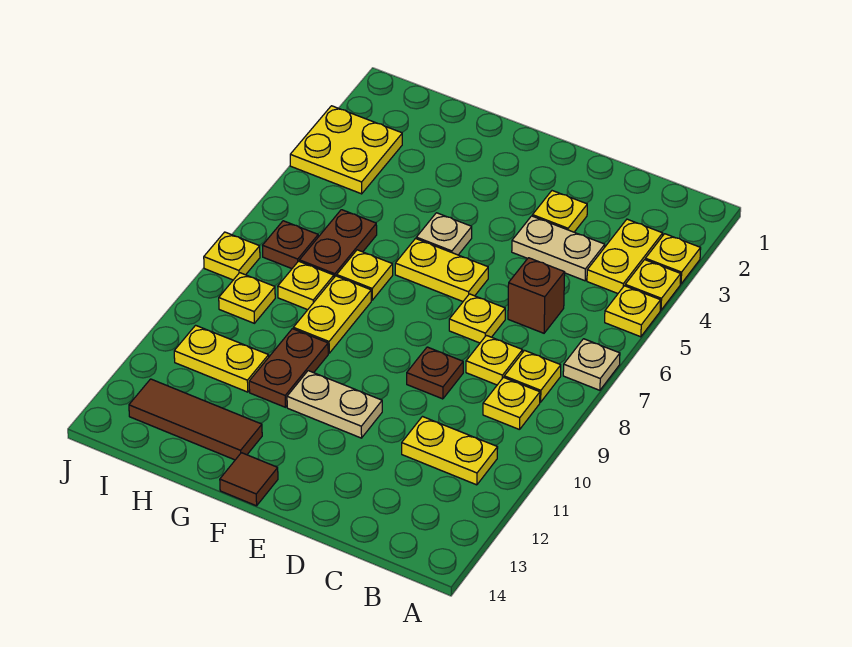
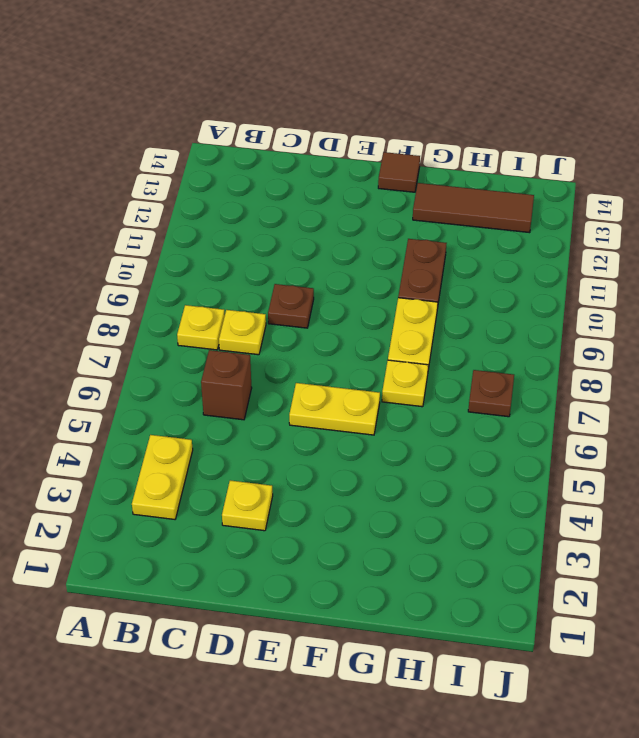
none -> yellow plate A3 level 1
none -> yellow plate A4 level 1
none -> yellow plate A5 level 1

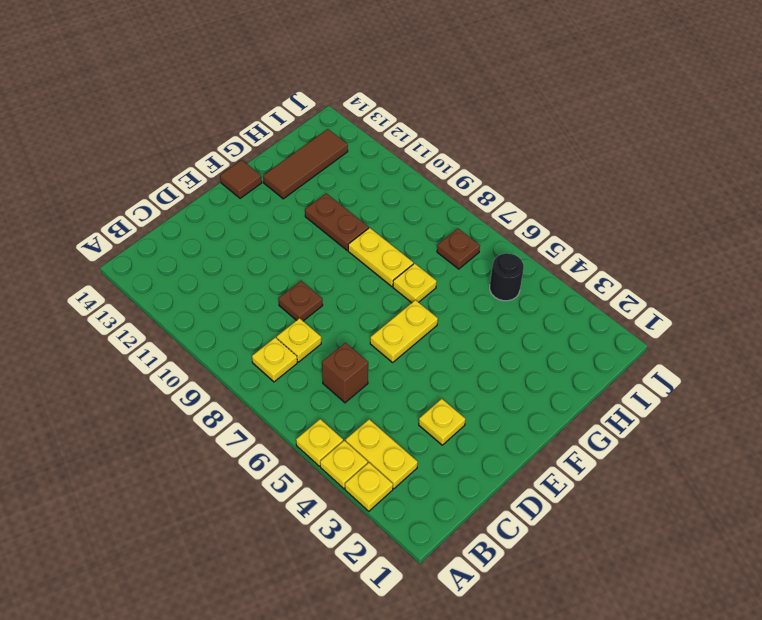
black round brick I5 level 1 -> none
none -> tan plate A7 level 1
none -> yellow plate B9 level 1
none -> yellow plate B11:C11 level 1

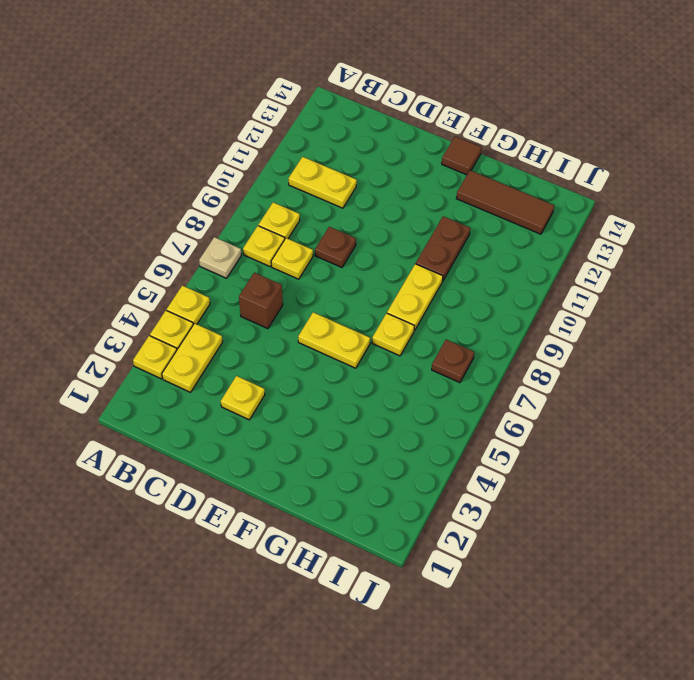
none -> tan plate C4:D4 level 1
none -> yellow plate D7 level 1
none -> tan plate E11:F11 level 1

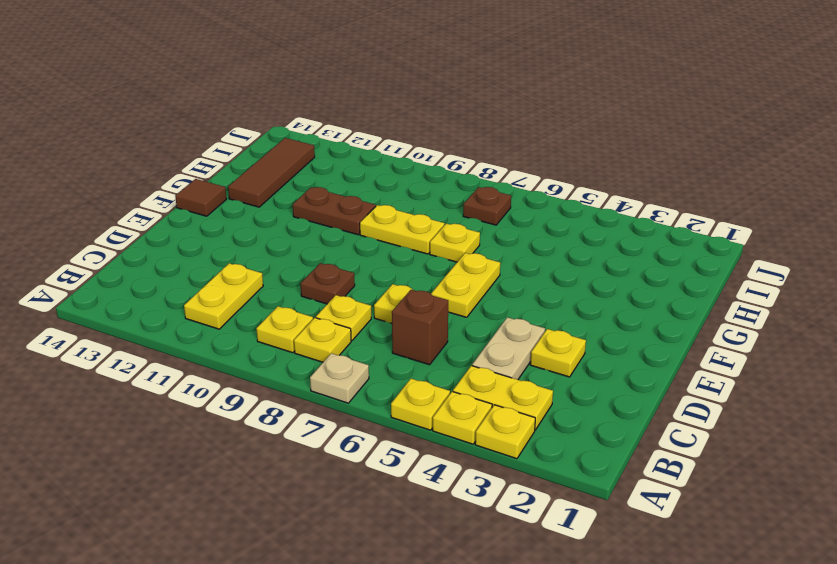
none -> tan plate E11:F11 level 1
none -> tan plate F5 level 1
none -> brown plate H6:H7 level 1

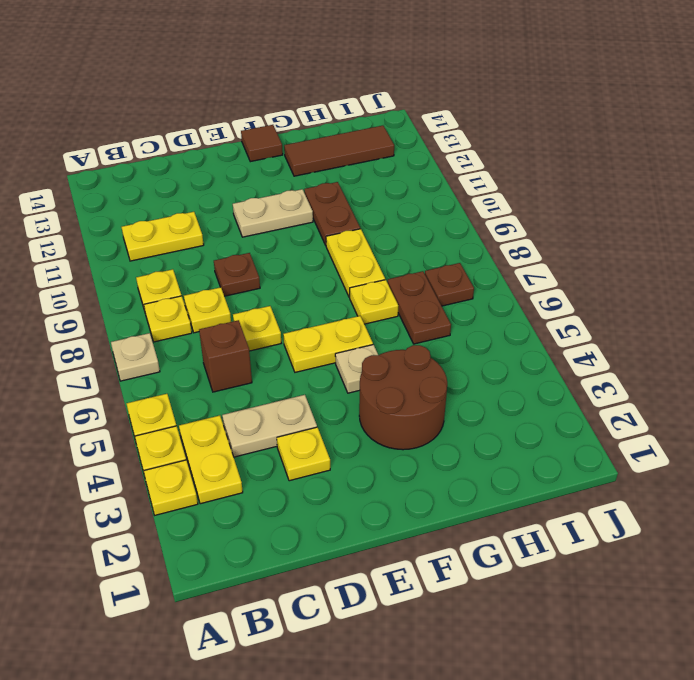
brown round brick F3:G4 level 1 -> none
none -> yellow plate H8 level 1
none -> yellow plate H11:I11 level 1
none -> yellow plate I3:J4 level 1

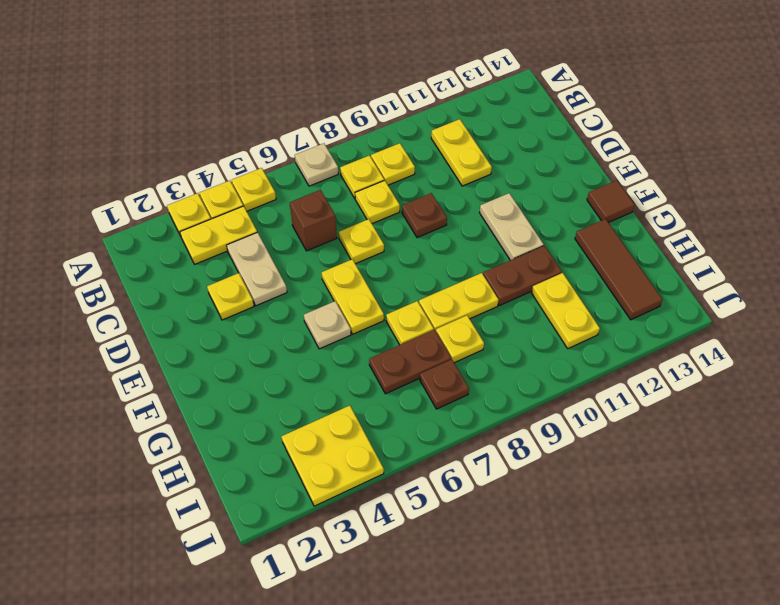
none -> yellow plate I9 level 1
none -> yellow plate J8 level 1

